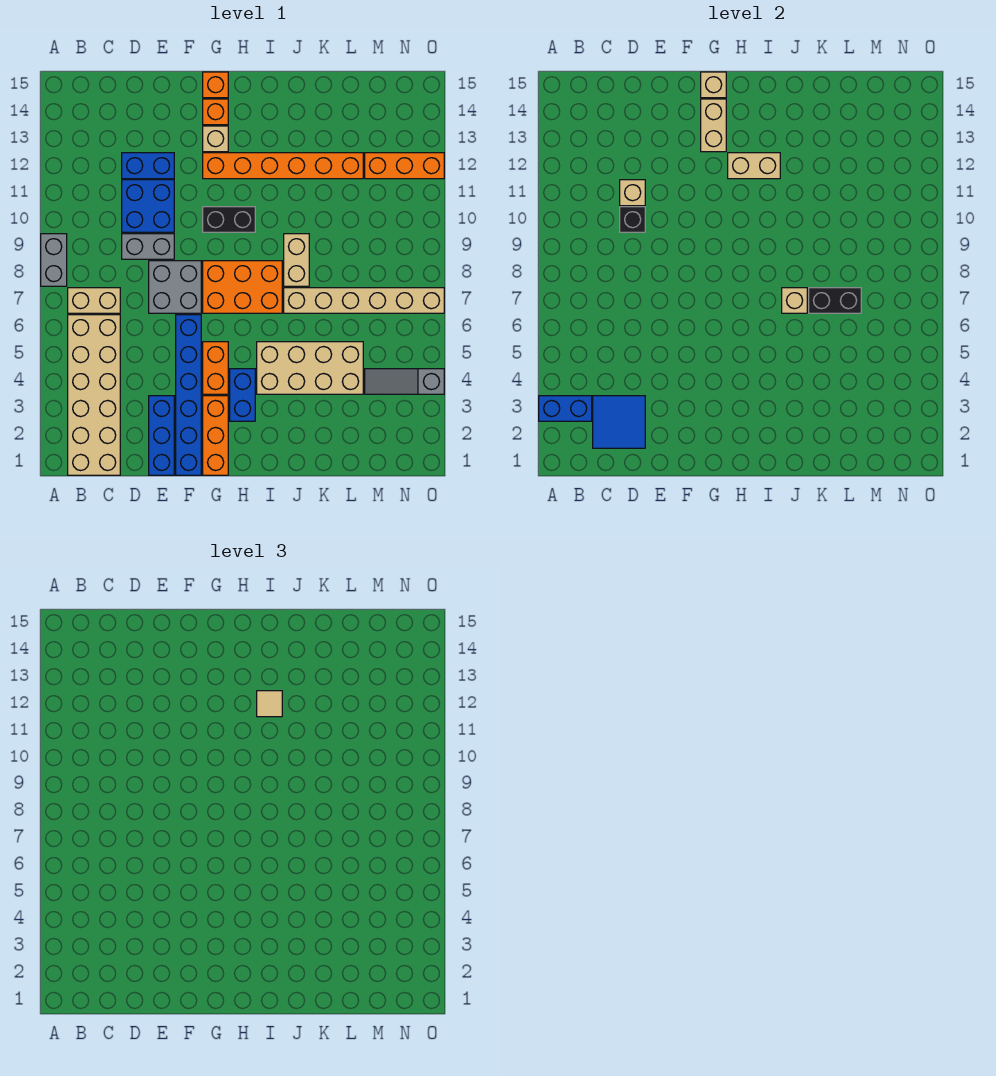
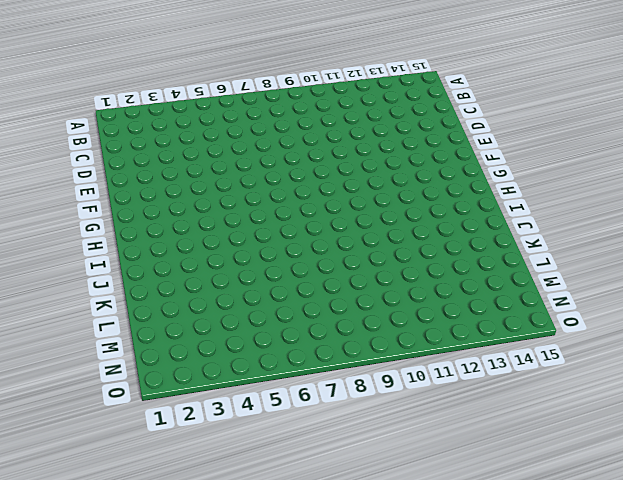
none -> grey brick A8:A9 level 1
none -> tan brick B1:C6 level 1
none -> tan brick B7:C7 level 1
none -> grey brick D9:E9 level 1

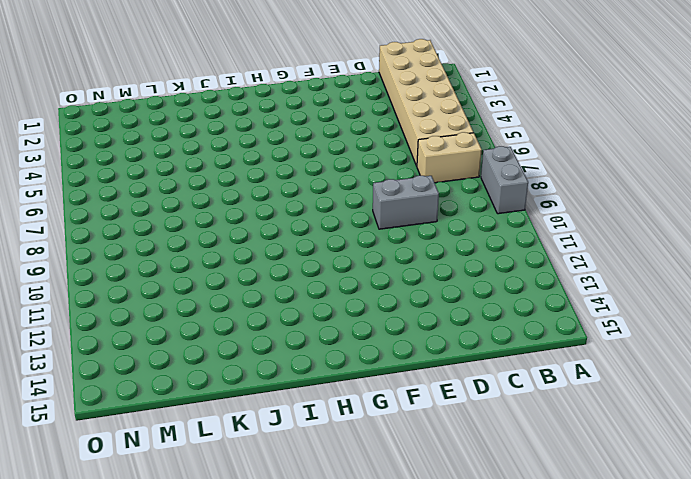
none -> blue brick D10:E11 level 1
none -> blue brick D12:E12 level 1
none -> blue brick E1:E3 level 1
none -> grey brick E7:F8 level 1

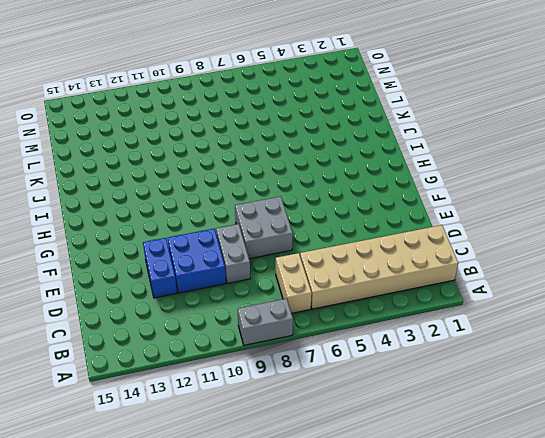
none -> blue brick E1:E3 level 1
none -> blue brick F1:F6 level 1
none -> orange brick G1:G3 level 1
none -> orange brick G4:G5 level 1

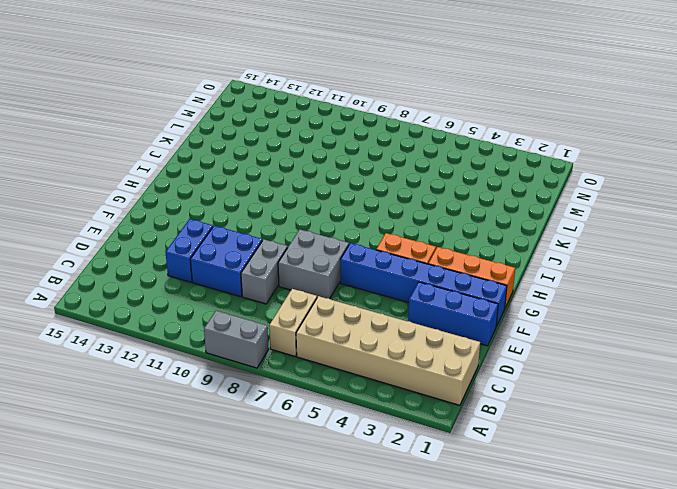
none -> orange brick G7:I8 level 1
none -> black brick G10:H10 level 1
none -> orange brick G12:L12 level 1
none -> tan brick G13 level 1

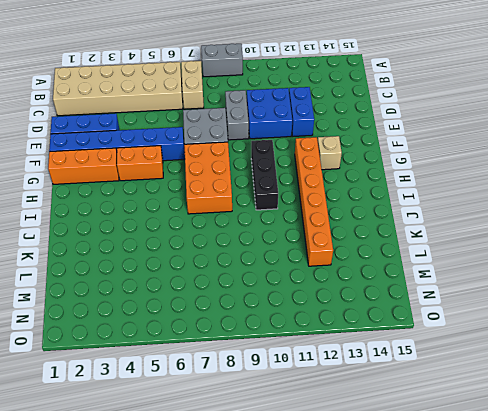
black brick G10:I10 level 1 -> black brick G10:H10 level 1
none -> orange brick G14 level 1
none -> orange brick G15 level 1
none -> blue brick H3:H4 level 1
none -> tan brick I4:L5 level 1

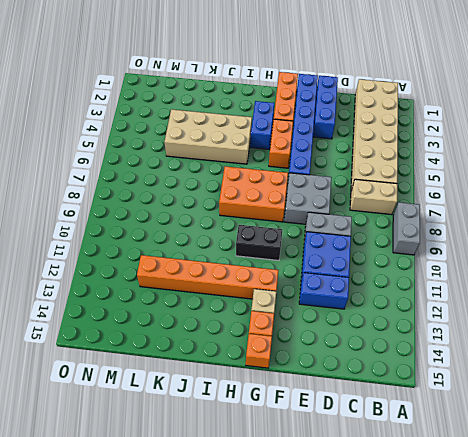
none -> tan brick J7:O7 level 1
none -> tan brick J8:J9 level 1
none -> grey slope M4:O4 level 1 top O
none -> orange brick M12:O12 level 1

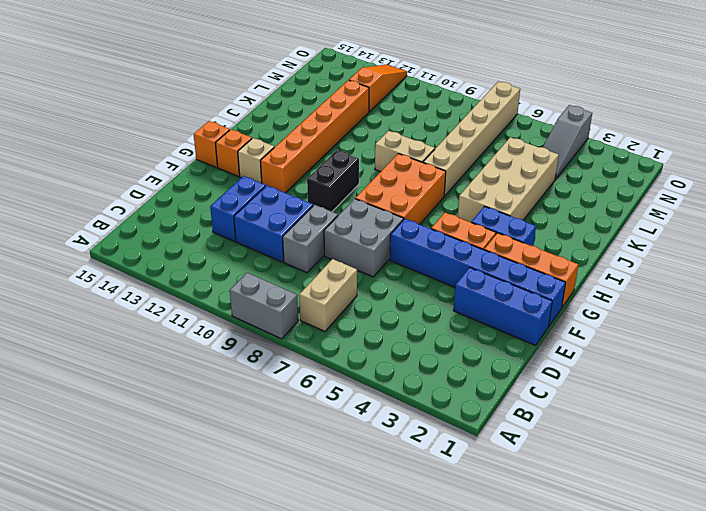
orange slope M12:O12 level 1 top M -> orange brick M12:O12 level 1
none -> tan brick B1:C6 level 1
none -> blue brick A3:B3 level 2
none -> blue tile C2:D3 level 2
none -> black brick D10 level 2

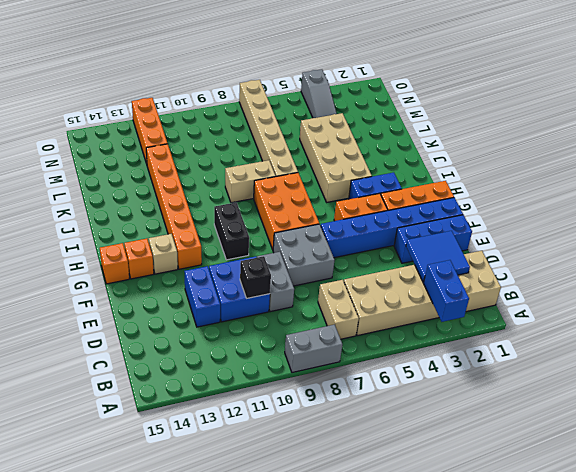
none -> tan brick D11 level 2
none -> tan brick G13:G14 level 2
none -> tan brick G15 level 2
none -> tan brick H12:I12 level 2

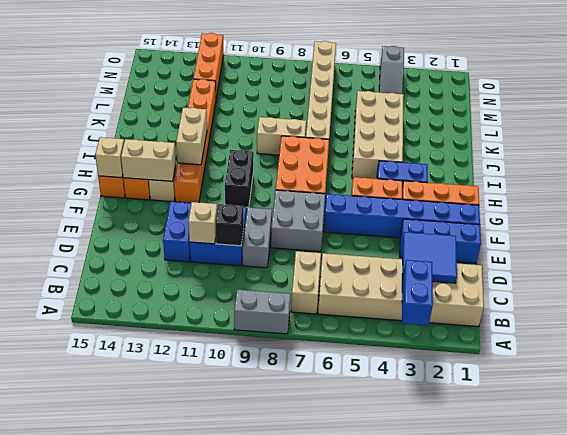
none -> tan brick J7 level 2
none -> black brick K7:L7 level 2
none -> tan tile I12 level 3

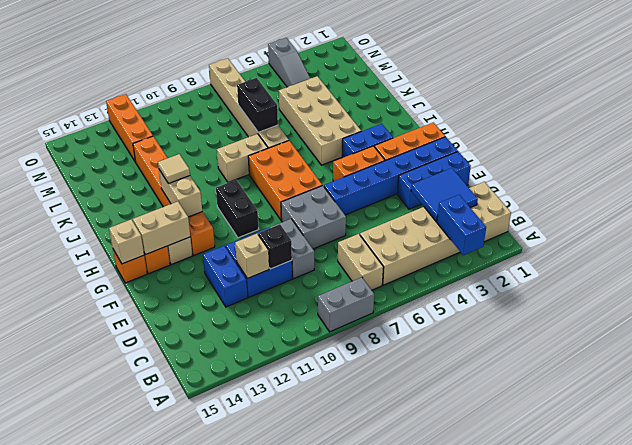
none -> tan brick J7 level 2

